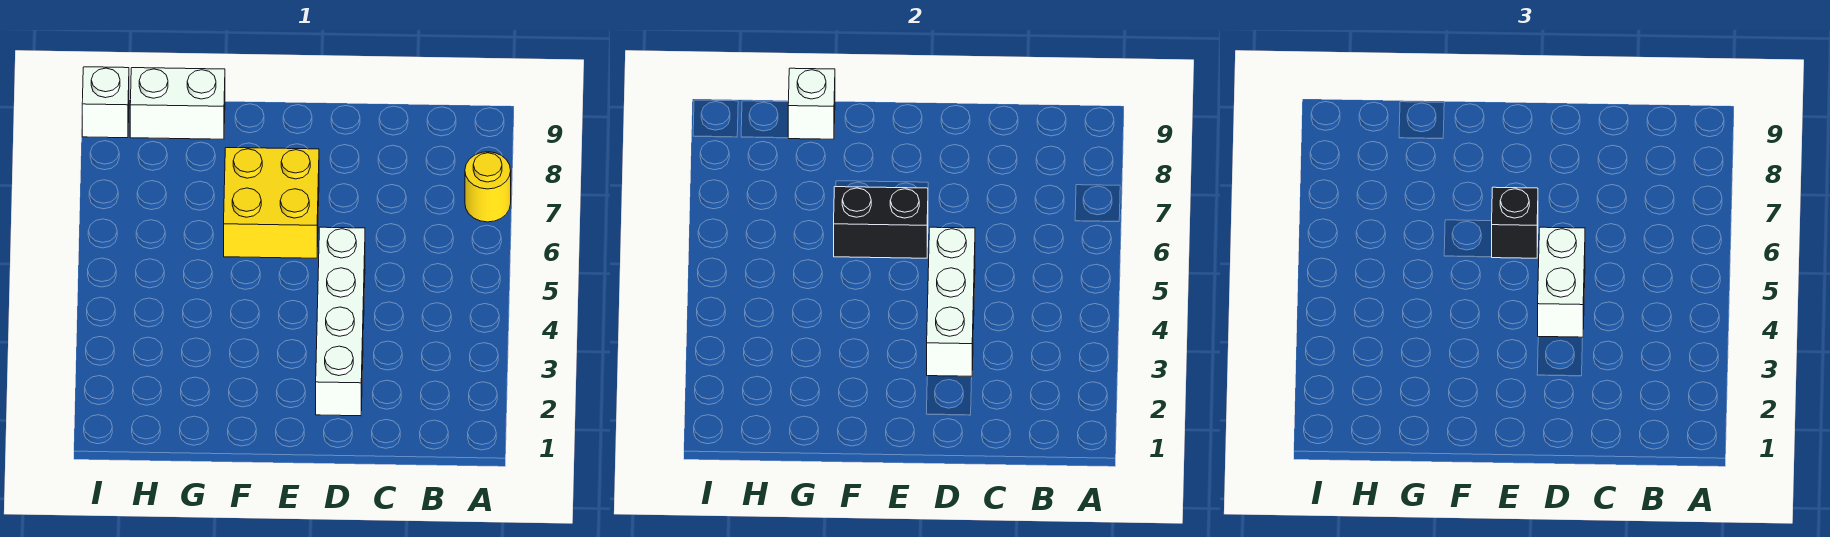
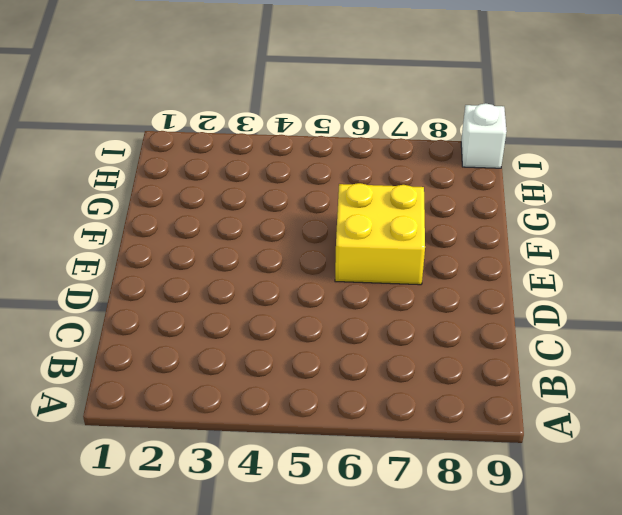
none -> yellow round brick A7 level 1
none -> white brick D2:D5 level 1

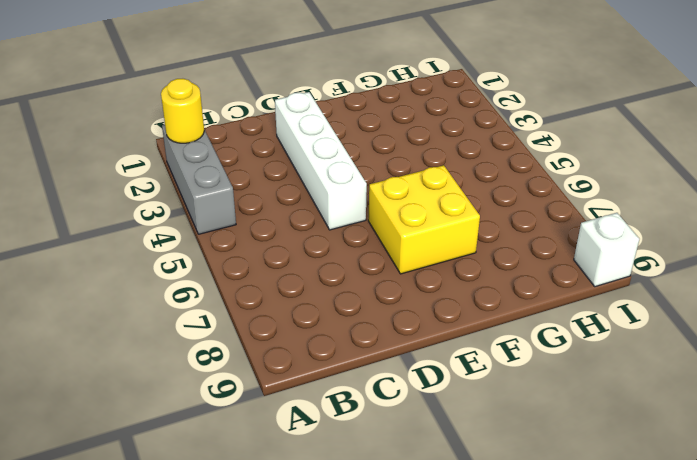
grey brick A2:A4 level 1 -> none
yellow round brick A2 level 2 -> yellow round brick A7 level 1
none -> white brick G9:H9 level 1
none -> white brick D3:D5 level 2

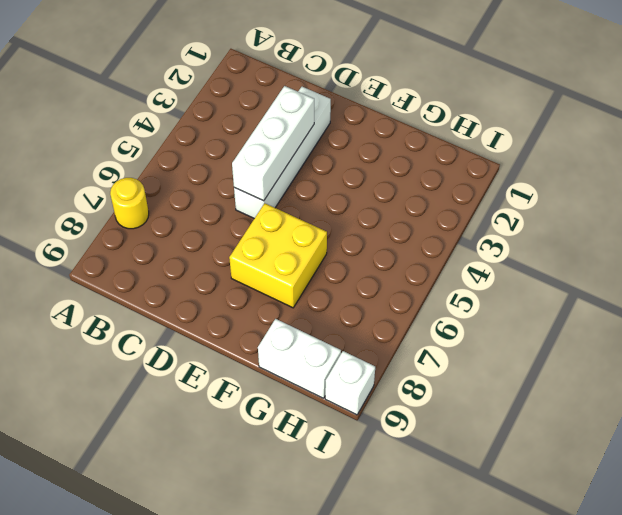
none -> black brick E6:F6 level 2
none -> white brick G9 level 2

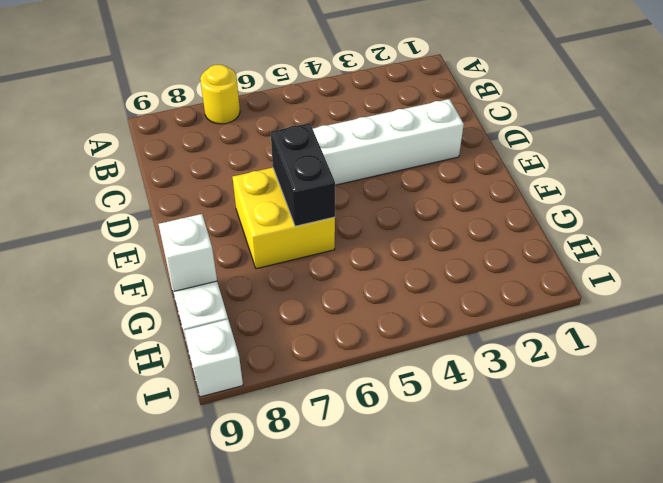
none -> white brick D3:D5 level 2
none -> white brick D4:D5 level 3

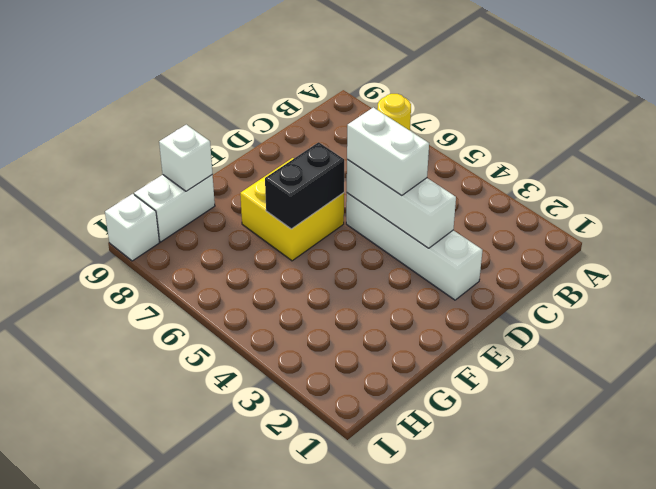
none -> black brick E6 level 3

